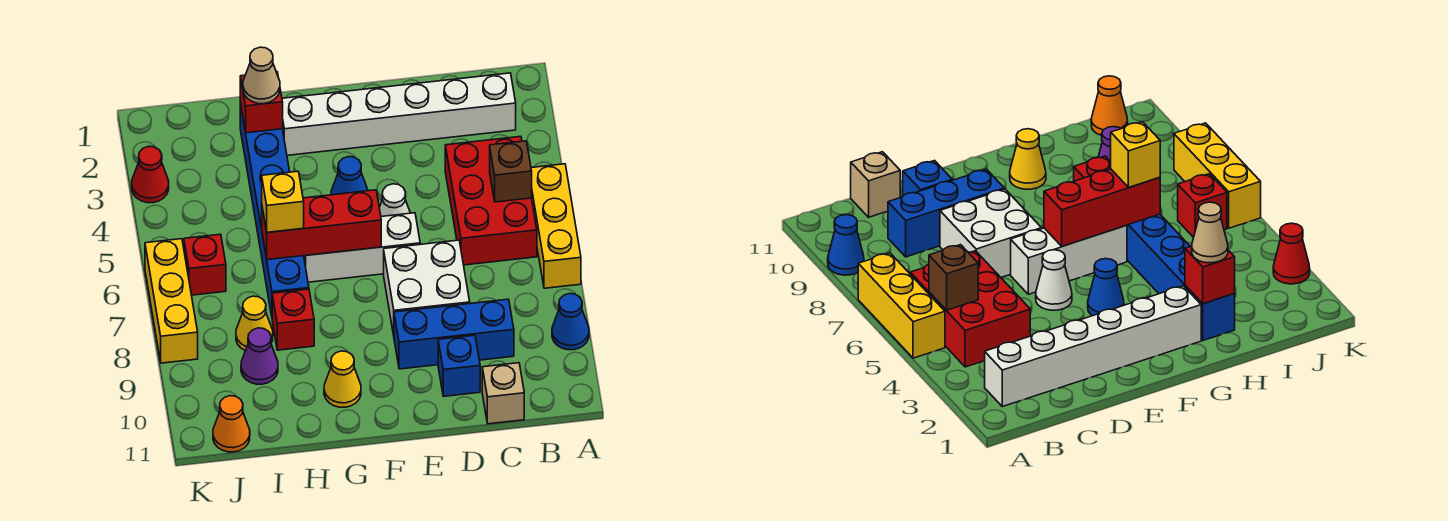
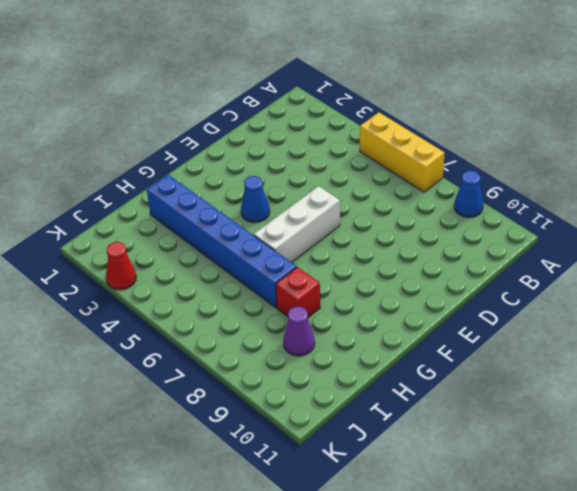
none -> white brick B2:G2 level 1
none -> red brick B4:C6 level 1
none -> blue brick C9:E9 level 1

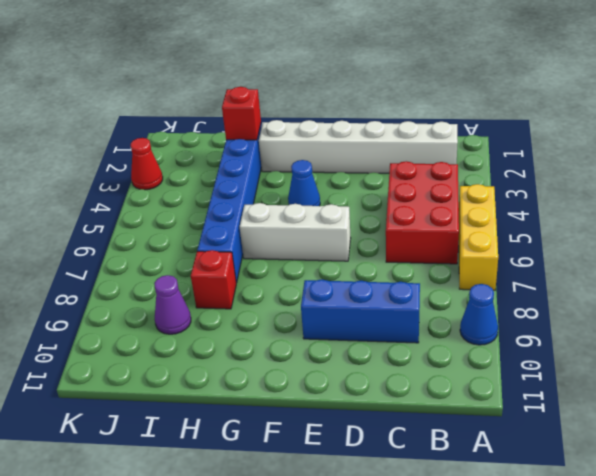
none -> tan brick C11 level 1
none -> white brick D7:E8 level 1
none -> blue brick D10 level 1

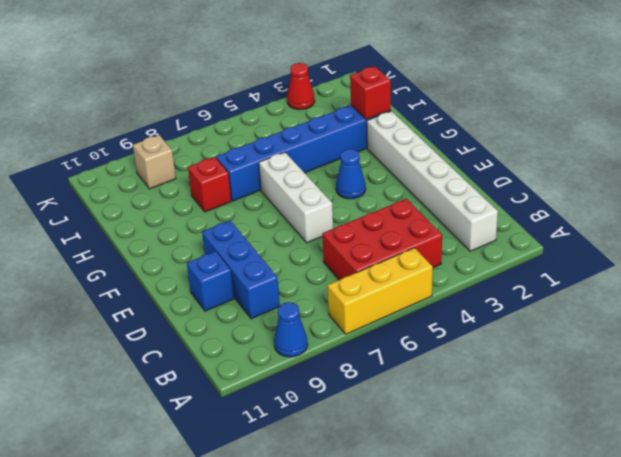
tan brick J9 level 1 -> tan brick C11 level 1
none -> white brick D7:E8 level 1
none -> white cone E5 level 1
none -> yellow cone G10 level 1

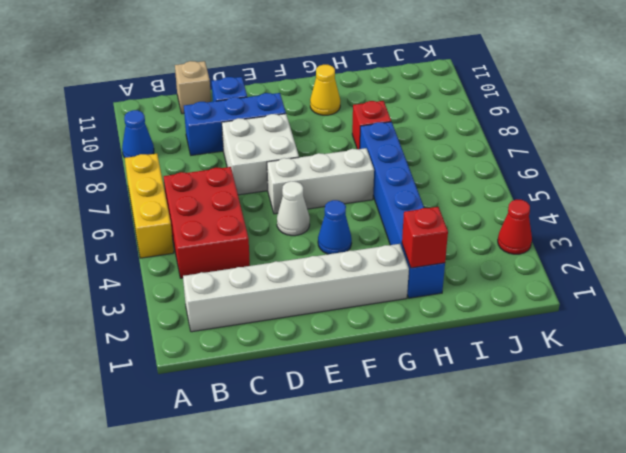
none -> yellow cone I8 level 1
none -> purple cone I9 level 1
none -> red brick J6 level 1

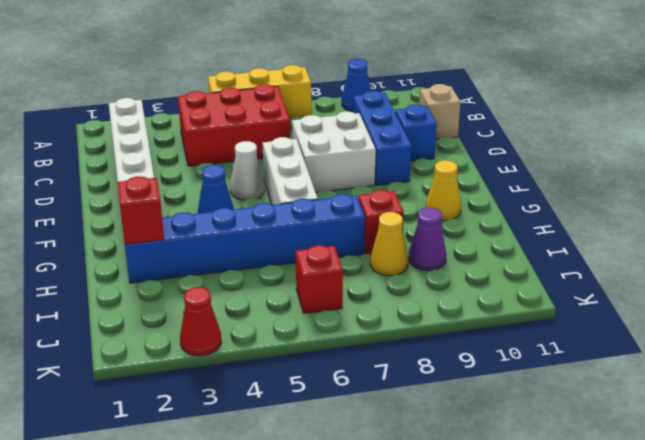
none -> orange cone J11 level 1
none -> yellow brick K6:K8 level 1
none -> brown brick B5 level 2

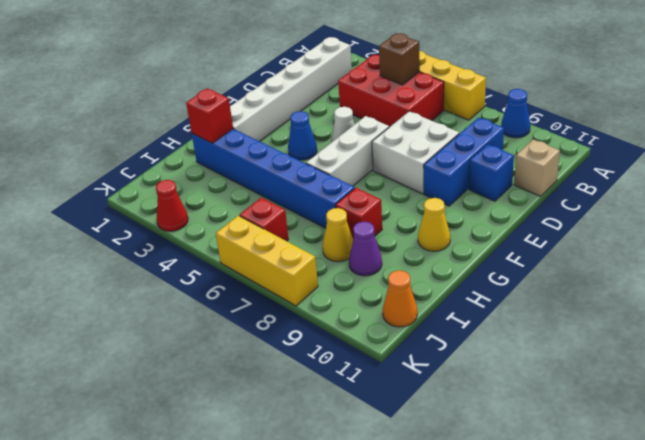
none -> red brick F6:H6 level 2
none -> tan cone H2 level 3
none -> yellow brick H6 level 3

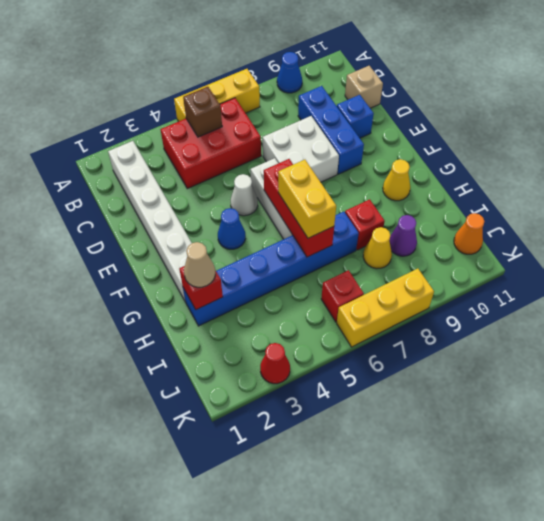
yellow brick G6:H6 level 3 -> yellow brick H6 level 3

